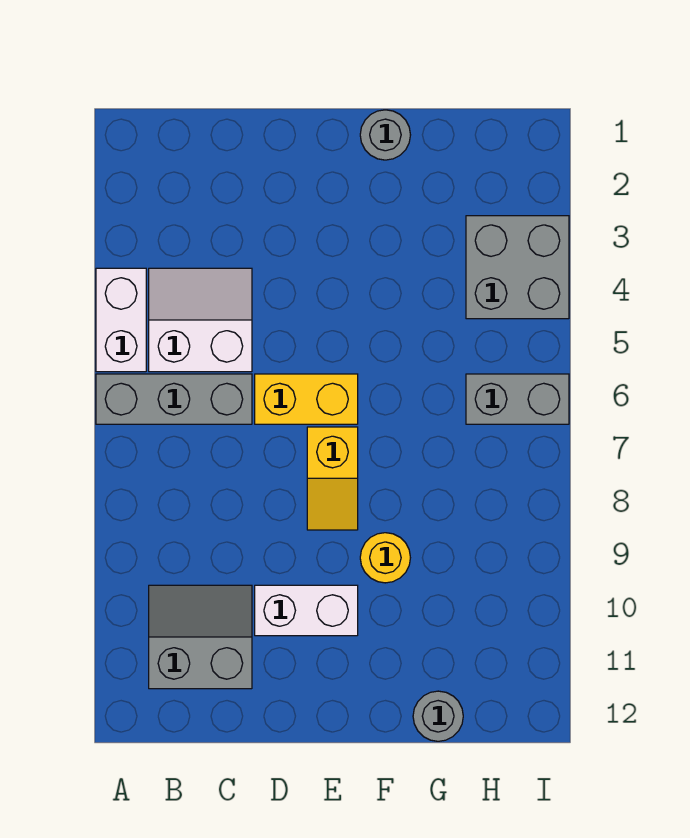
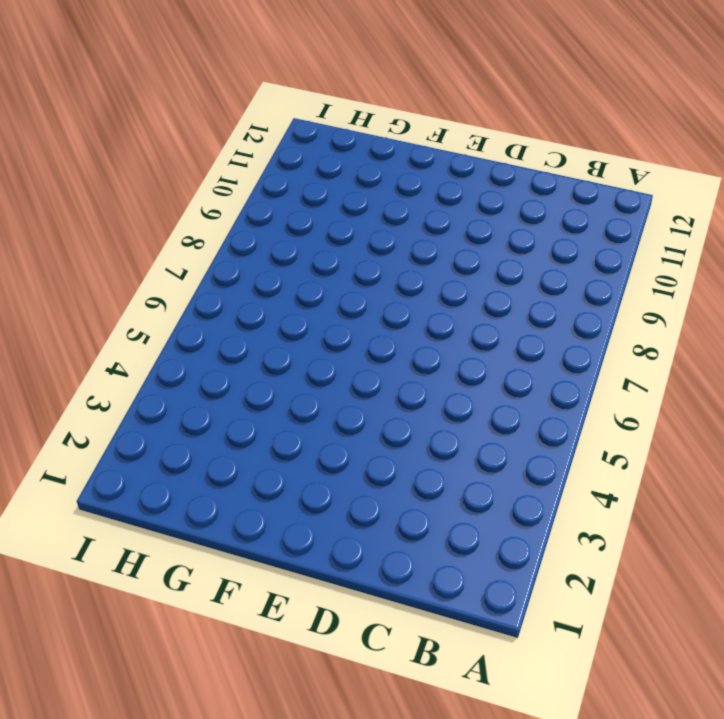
none -> white brick A4:A5 level 1
none -> grey brick A6:C6 level 1
none -> white slope B4:C5 level 1 top 5

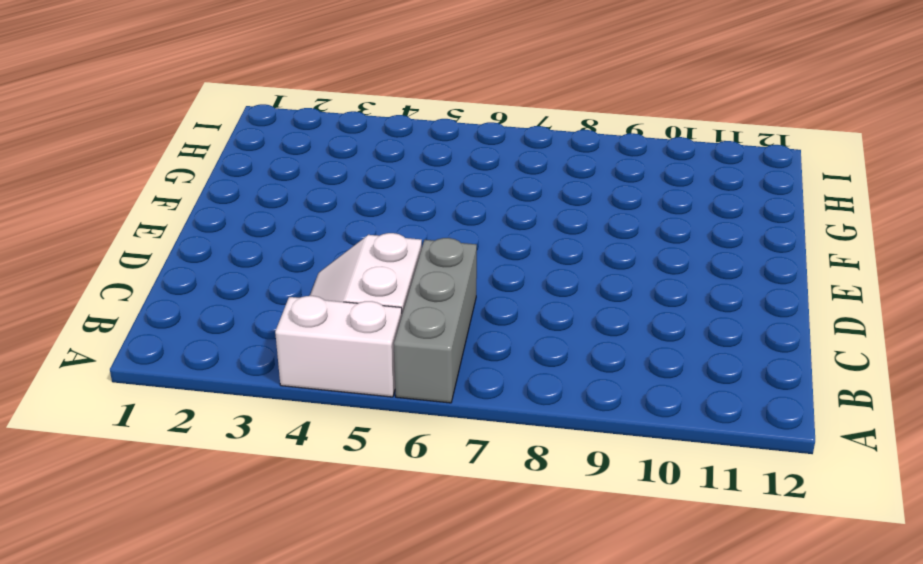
none -> grey slope B10:C11 level 1 top 11
none -> yellow brick D6:E6 level 1
none -> white brick D10:E10 level 1

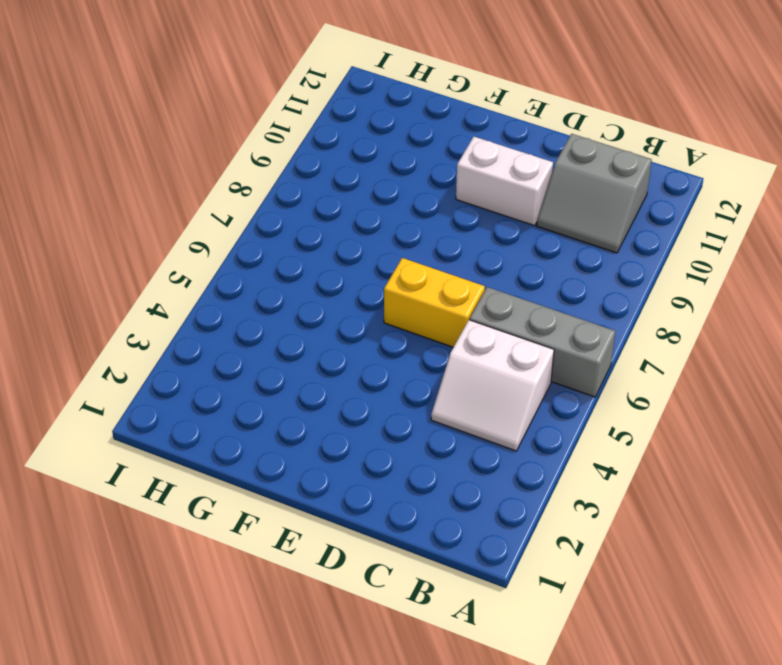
none -> white brick A4:A5 level 1
none -> yellow slope E7:E8 level 1 top 7
none -> grey round brick F1 level 1

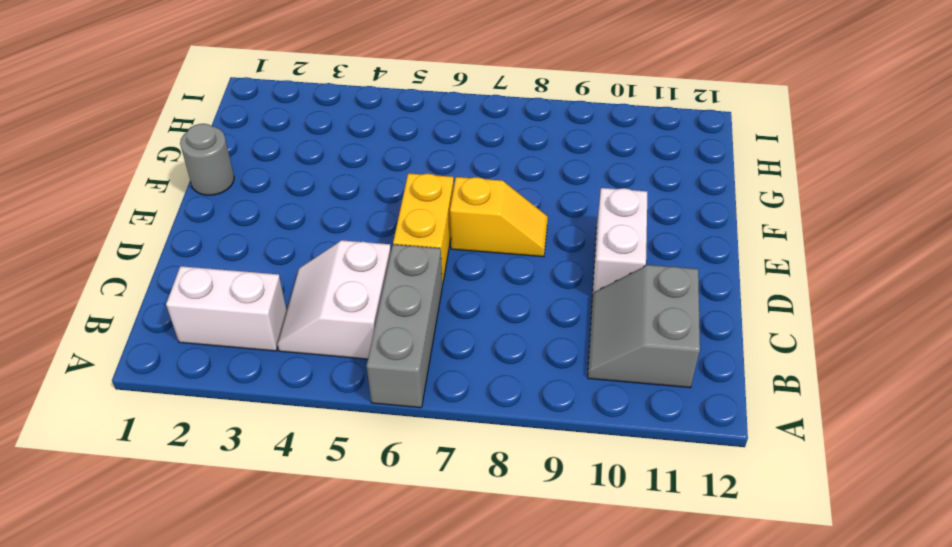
white brick B2:B3 level 1 -> white brick A4:A5 level 1
none -> yellow round brick F9 level 1
none -> grey round brick G12 level 1
none -> grey brick H3:I4 level 1

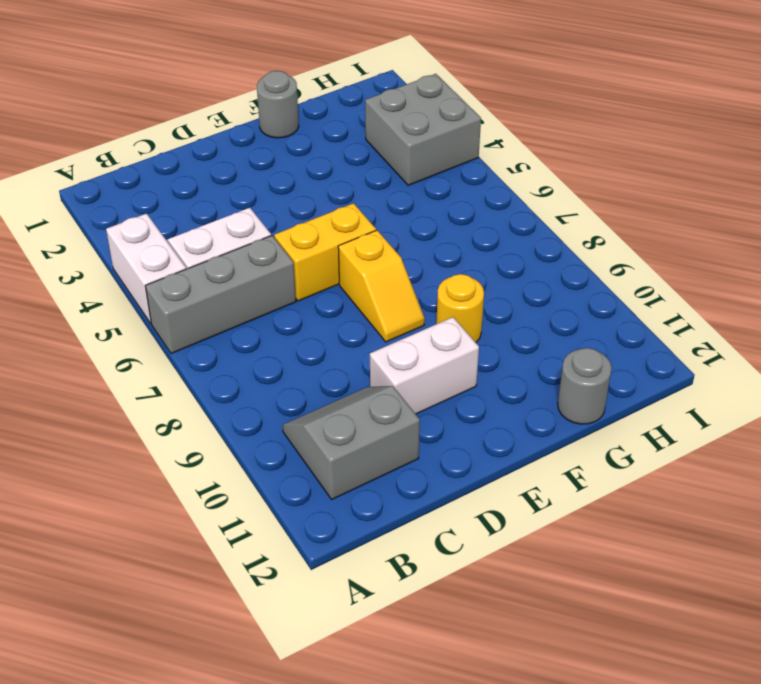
none -> grey brick H6:I6 level 1

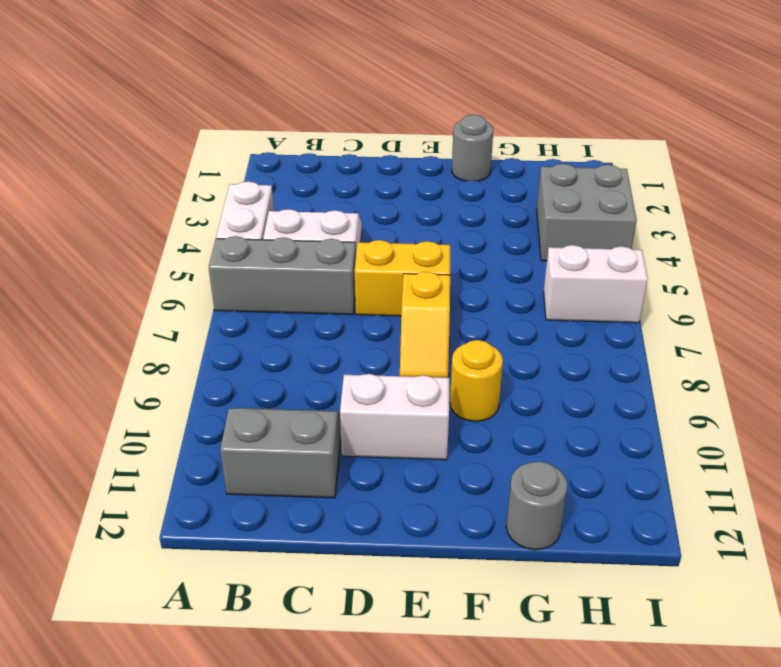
white brick H6:I6 level 1 -> grey brick H6:I6 level 1

